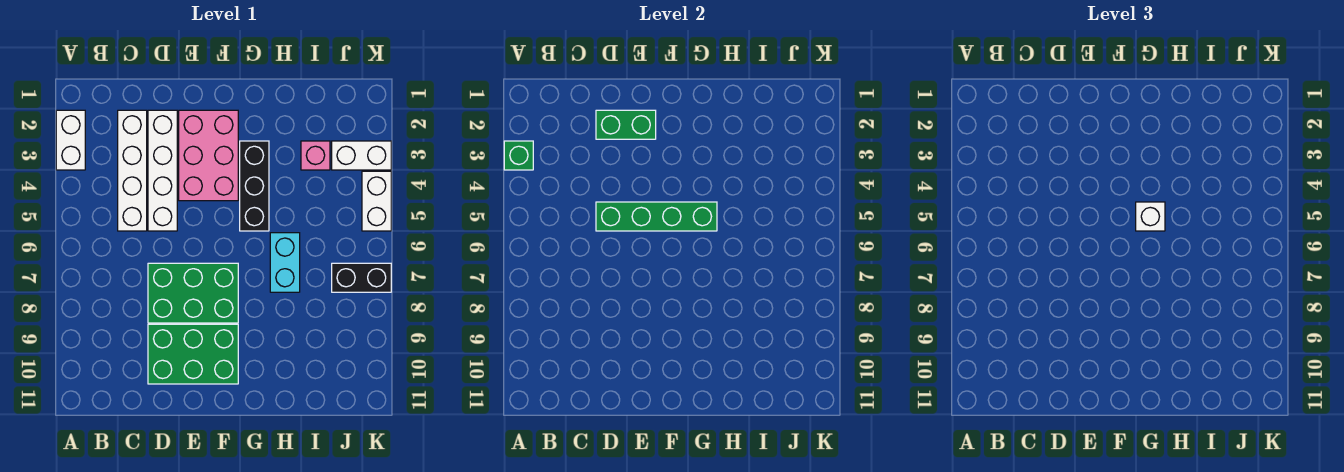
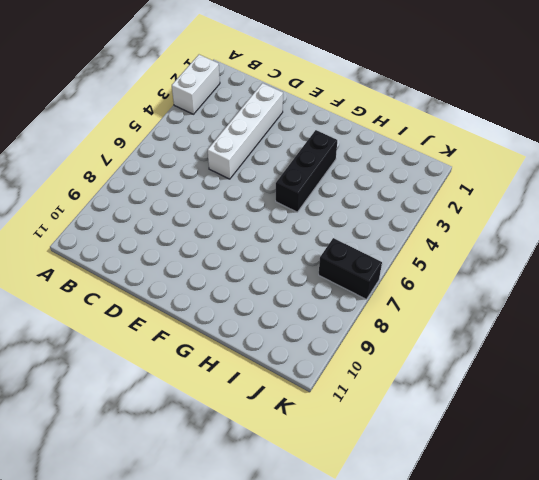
none -> white brick C2:C5 level 1
none -> green brick D7:F8 level 1
none -> green brick D9:F10 level 1

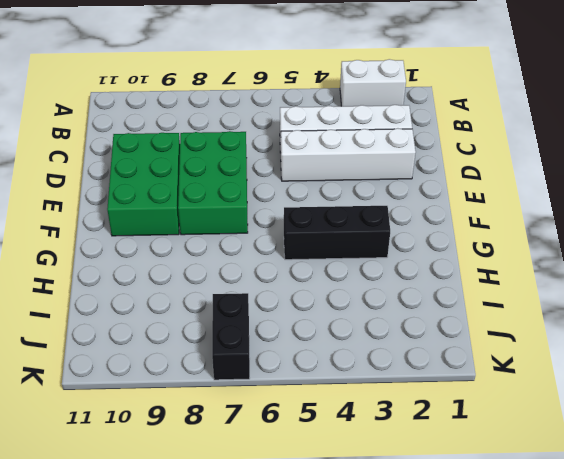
none -> pink brick E2:F4 level 1
none -> cyan brick H6:H7 level 1
none -> pink brick I3 level 1

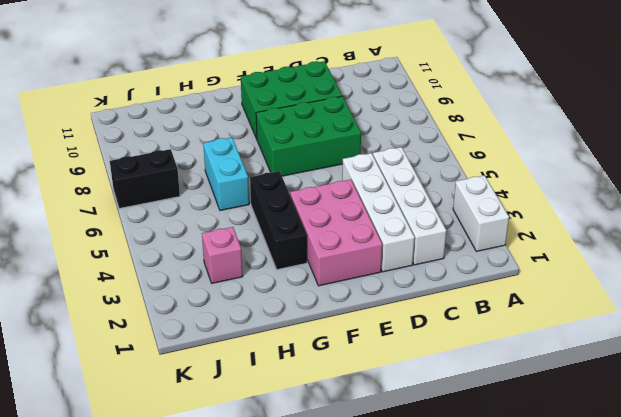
none -> white brick J3:K3 level 1
none -> white brick K4:K5 level 1
none -> green brick A3 level 2

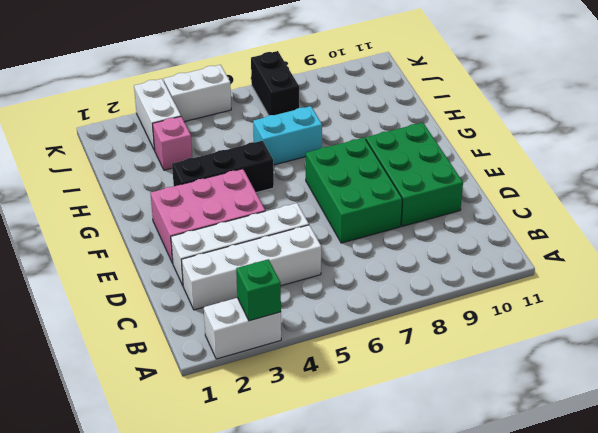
none -> green brick D2:E2 level 2
none -> green brick D5:G5 level 2
none -> white brick G5 level 3

